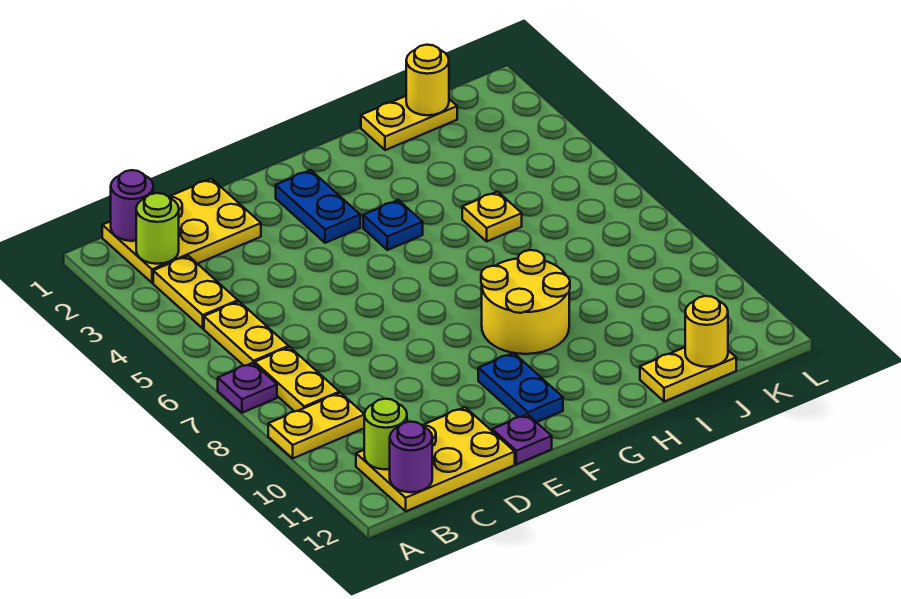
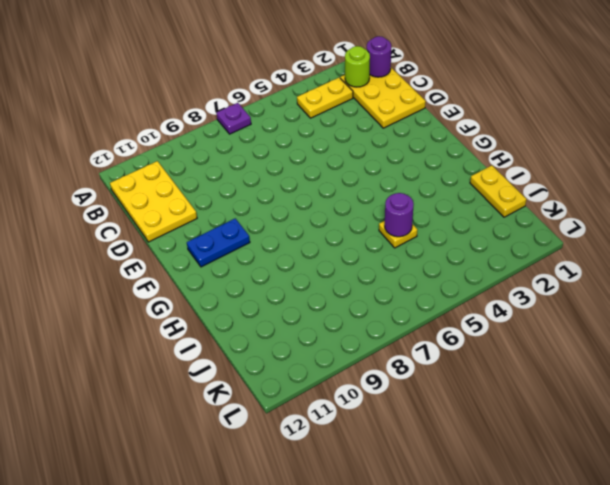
purple round brick I5 level 2 -> purple round brick B12 level 2
none -> yellow plate A9:B9 level 1
none -> yellow plate B5:B6 level 1
none -> yellow plate B7:B8 level 1

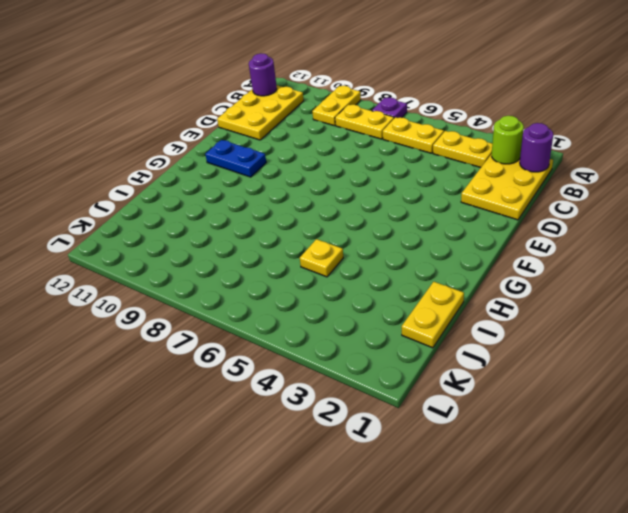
none -> purple plate E12 level 1
none -> blue plate F2:F3 level 1
none -> blue plate G4 level 1

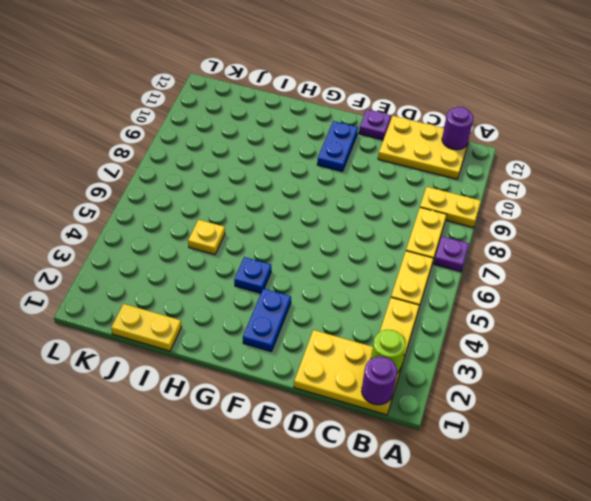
none -> yellow round brick G8:H9 level 1
none -> yellow plate I12:J12 level 1
none -> lime round brick B11 level 2

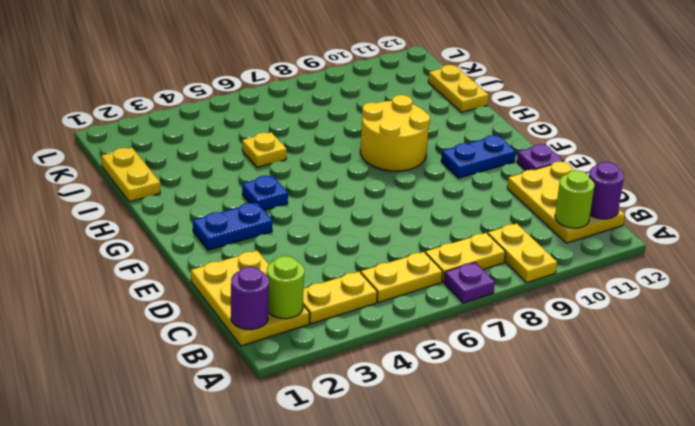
none -> yellow round brick J1 level 2
none -> yellow round brick J12 level 2

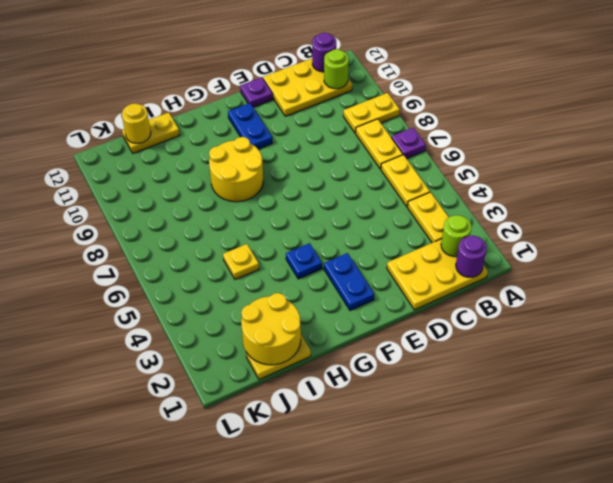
yellow round brick I1:J2 level 2 -> yellow round brick J1 level 2

